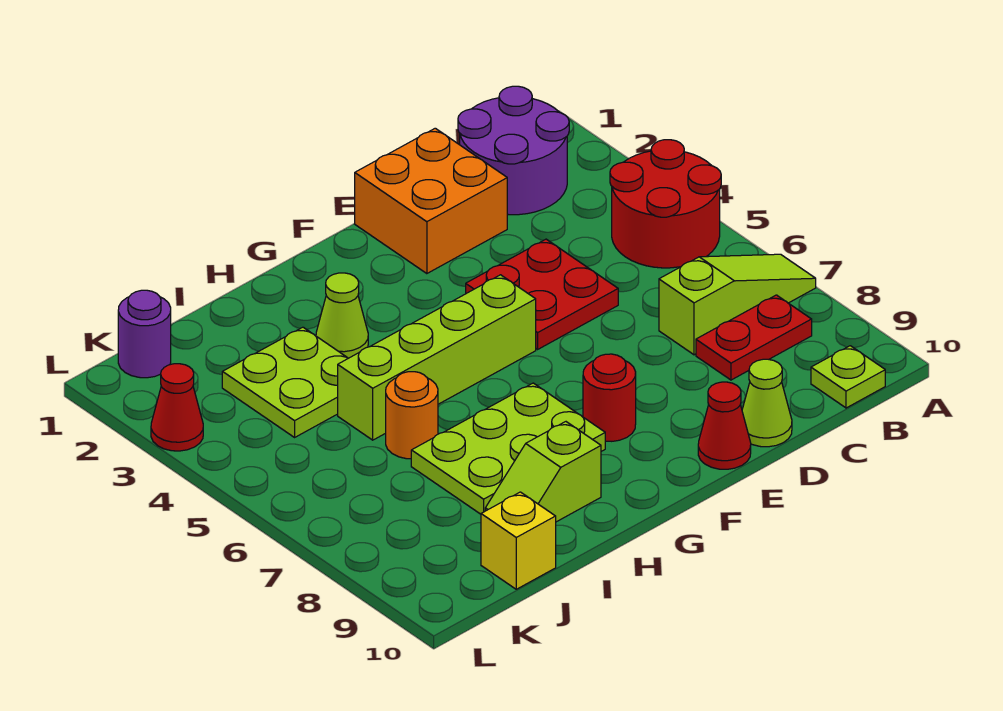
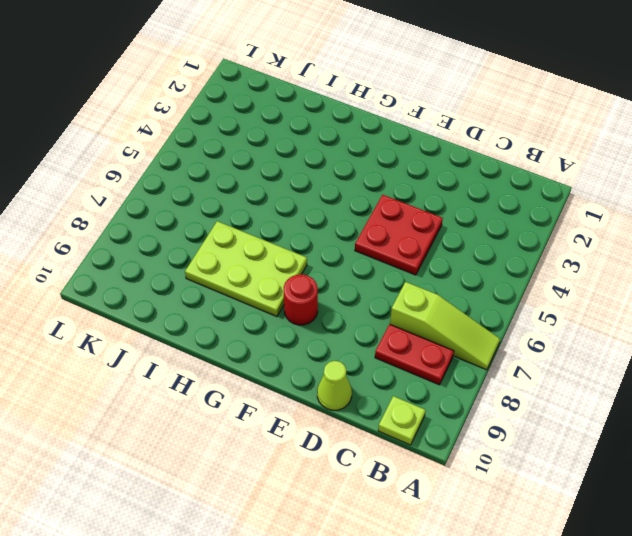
none -> red round brick A4:B5 level 1
none -> purple round brick B1:C2 level 1
none -> orange brick D1:E2 level 1

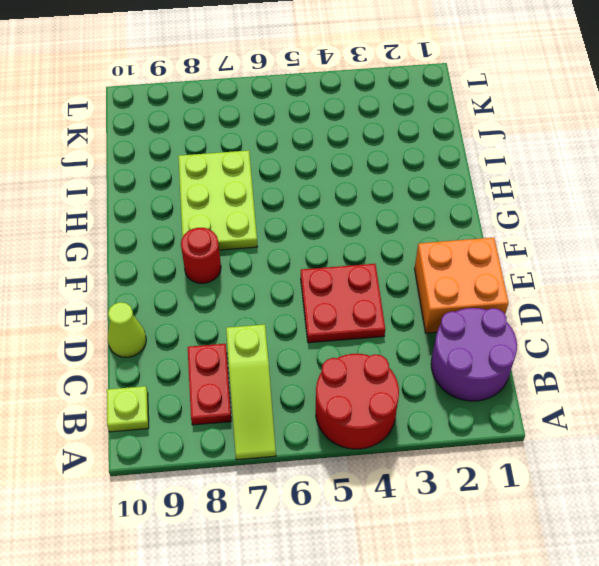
none -> red cone E10 level 1
none -> lime brick F5:I5 level 1
none -> lime cone H3 level 1

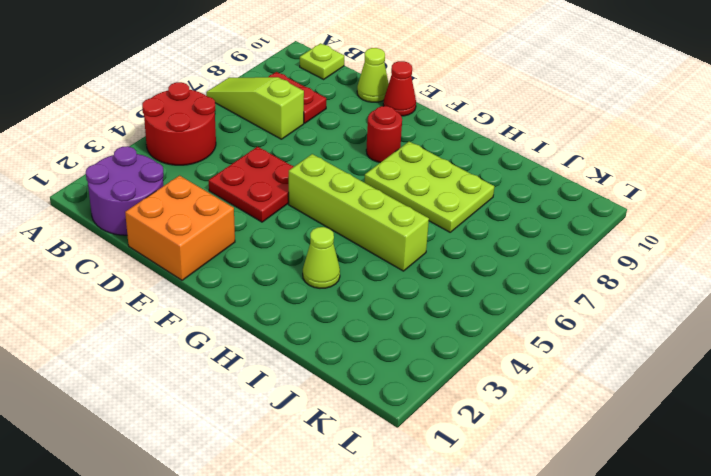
none -> lime slope H9:I9 level 1 top H
none -> lime plate I3:J4 level 1
none -> orange round brick I6 level 1

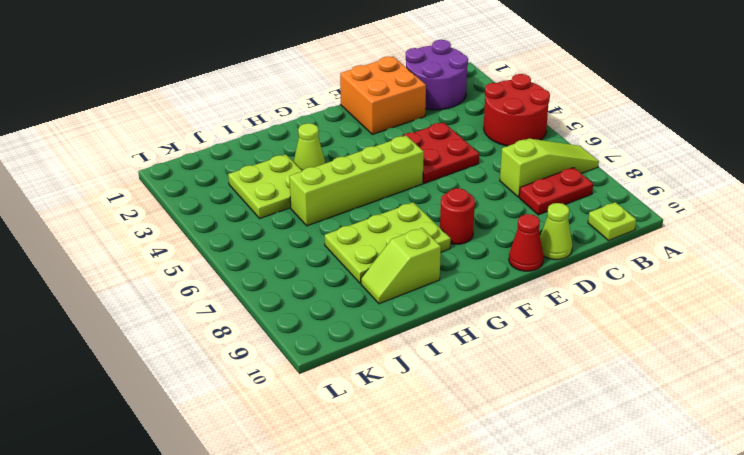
none -> orange round brick I6 level 1
none -> yellow brick J10 level 1
none -> purple round brick K1 level 1

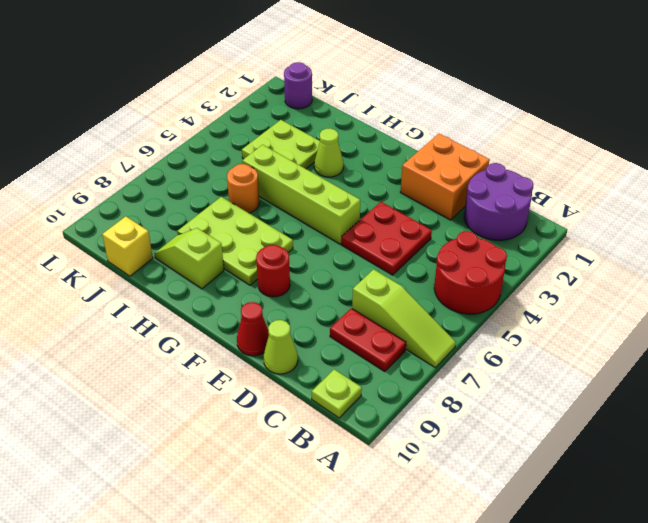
none -> red cone L3 level 1

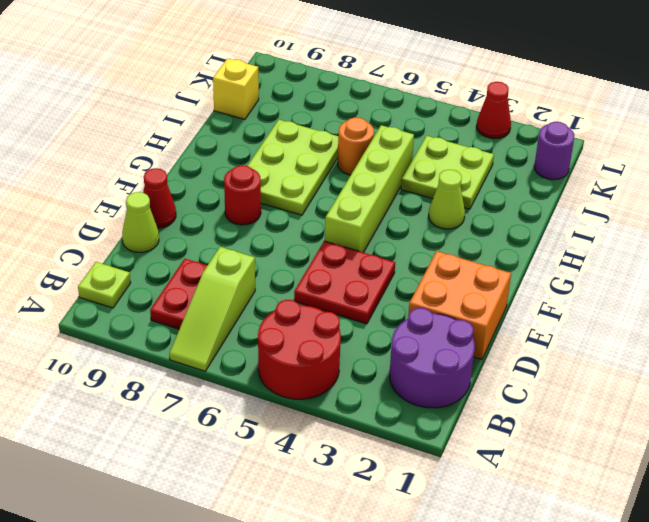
none -> lime slope H9:I9 level 1 top H

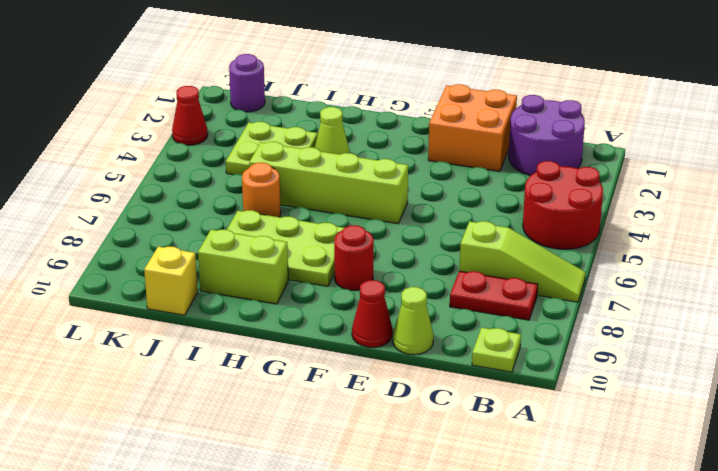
lime brick H9:I9 level 1 -> lime slope H9:I9 level 1 top H
none -> red plate D4:E5 level 1

